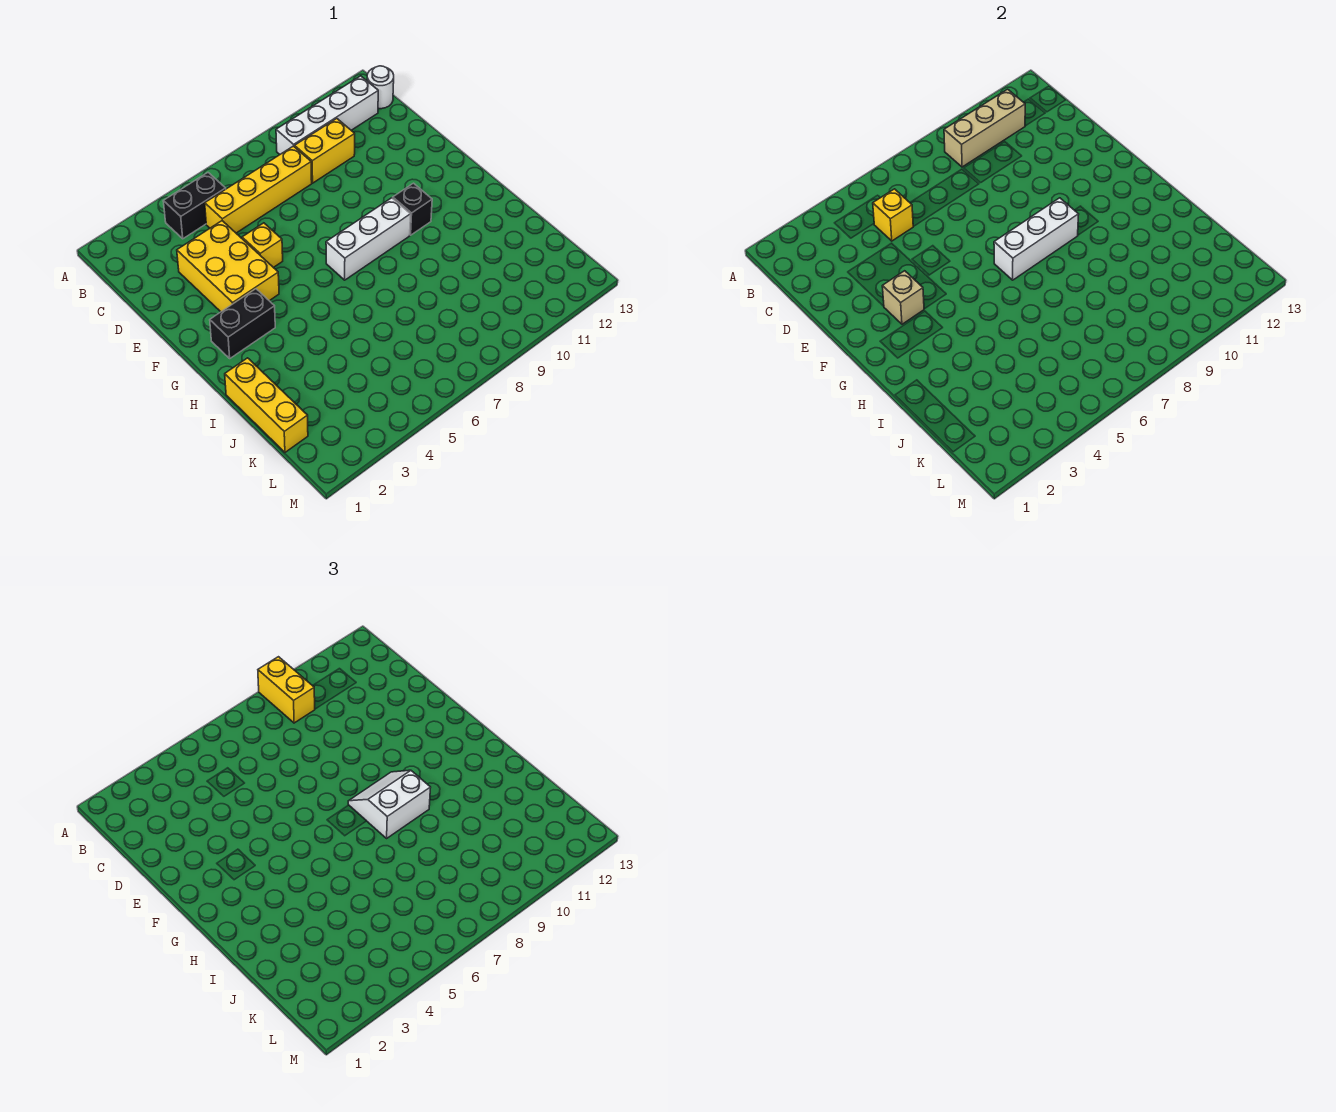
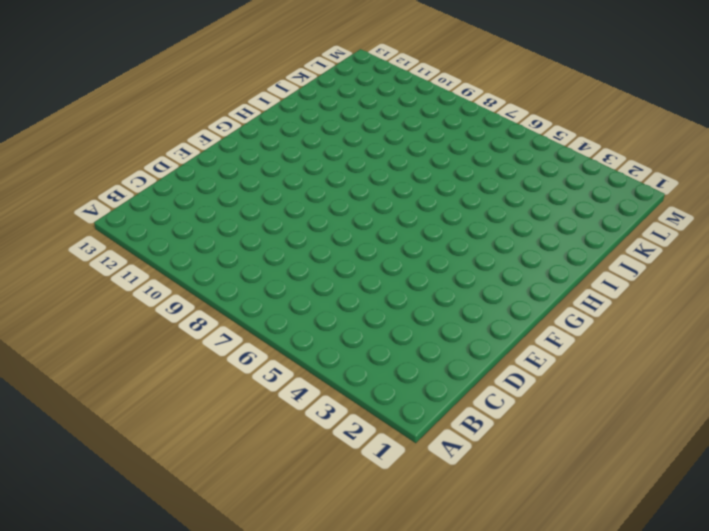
none -> black brick B4:B5 level 1
none -> white brick B9:B12 level 1
none -> white round brick B13 level 1

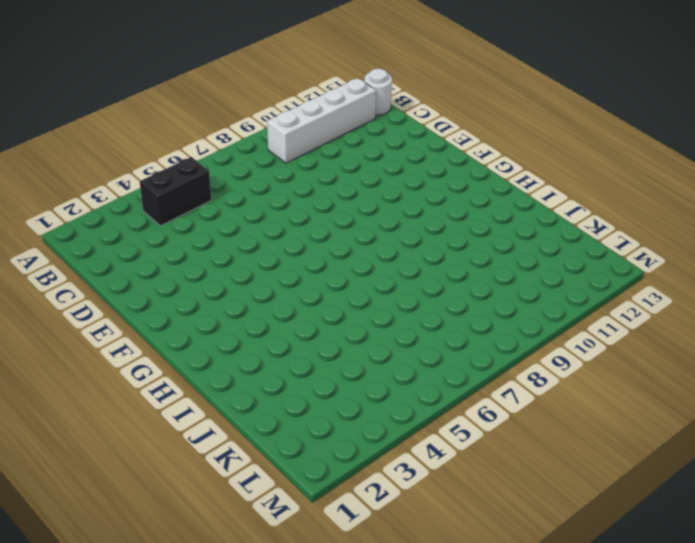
none -> yellow brick C5:C8 level 1
none -> yellow brick C9:C10 level 1
none -> yellow brick D3:F4 level 1

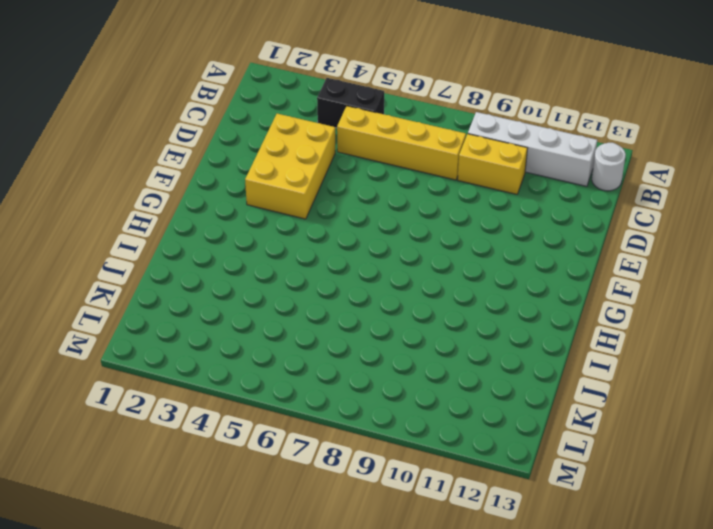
none -> yellow brick E5 level 1
none -> black brick G2:G3 level 1
none -> white brick G7:G9 level 1

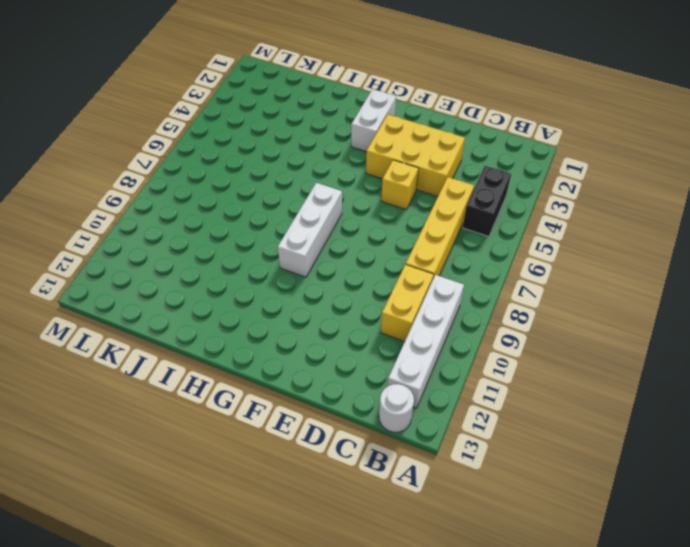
white brick G2:G3 level 1 -> black brick G2:G3 level 1
none -> black brick G10 level 1
none -> yellow brick I1:K1 level 1
none -> tan brick B9:B11 level 2

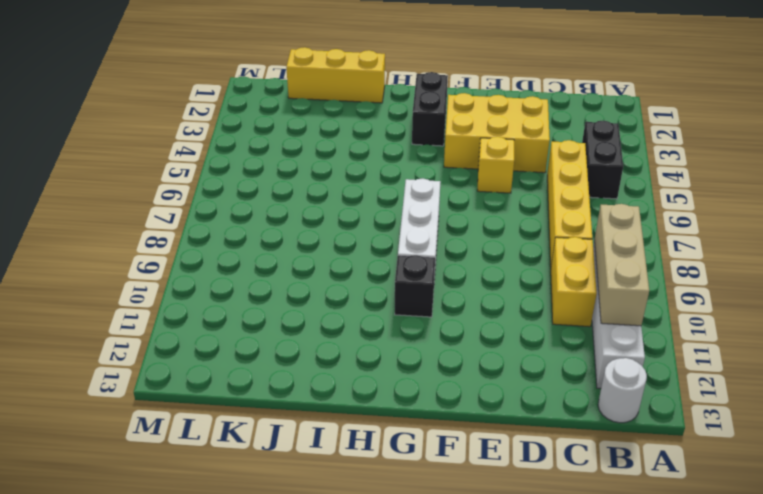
none -> yellow brick C5 level 2
none -> tan brick F3 level 2
none -> white brick G7:G9 level 2

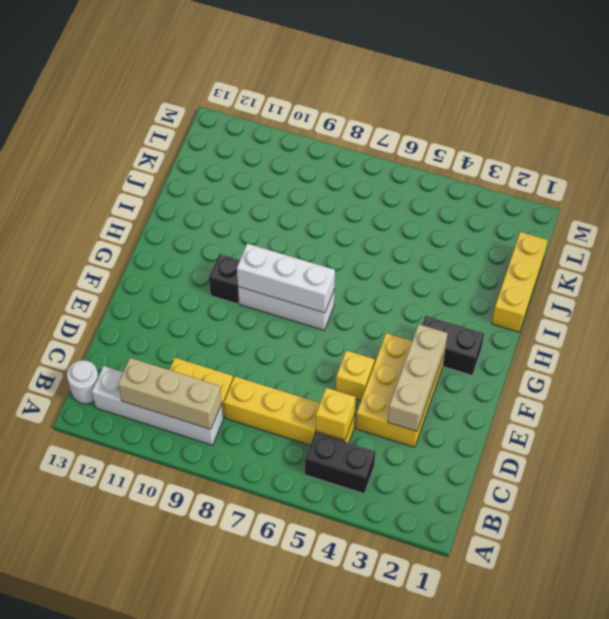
tan brick D3:F3 level 2 -> tan brick F3 level 2
none -> yellow brick A9:B9 level 3
none -> white slope G8:H9 level 3 top H

